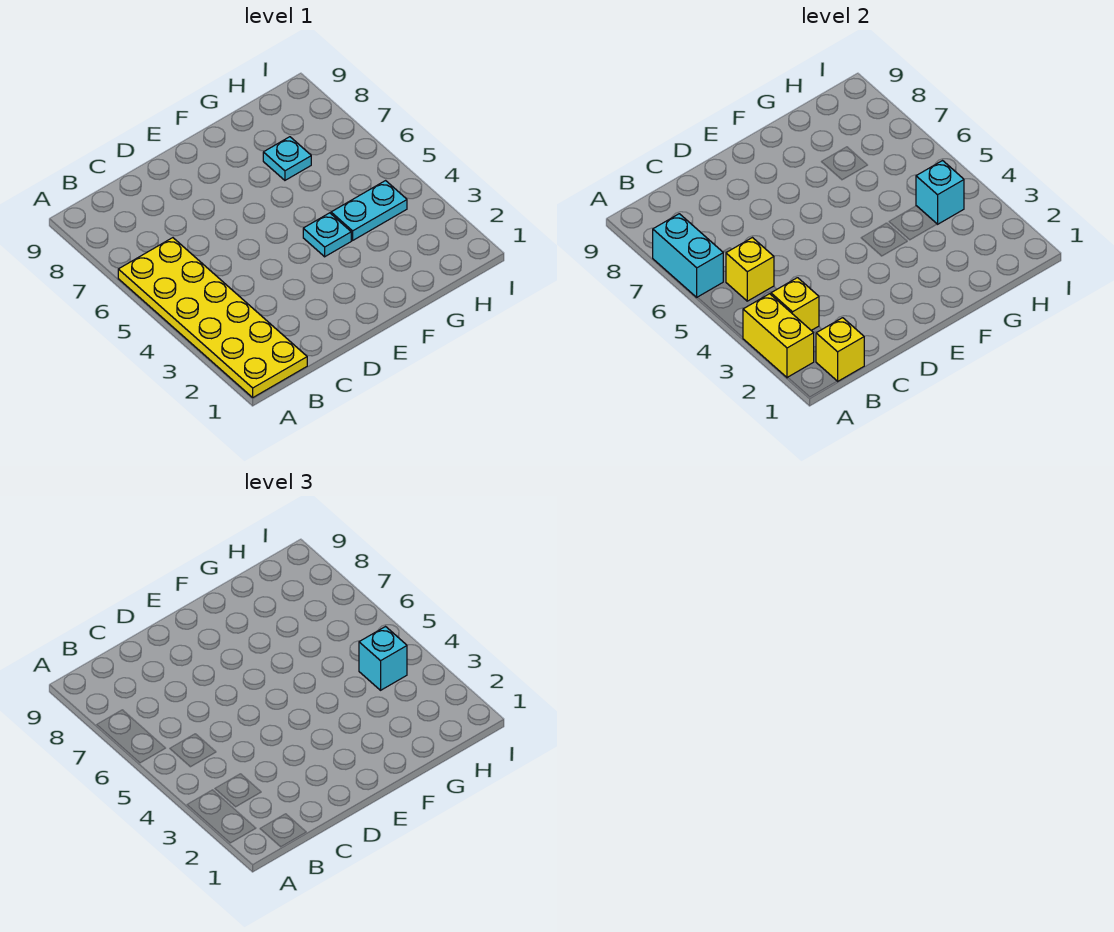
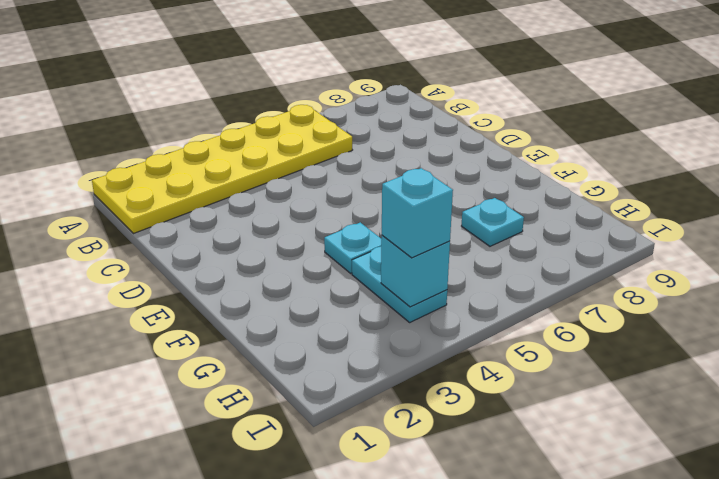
none -> yellow brick A2:A3 level 2
none -> cyan brick A6:A7 level 2

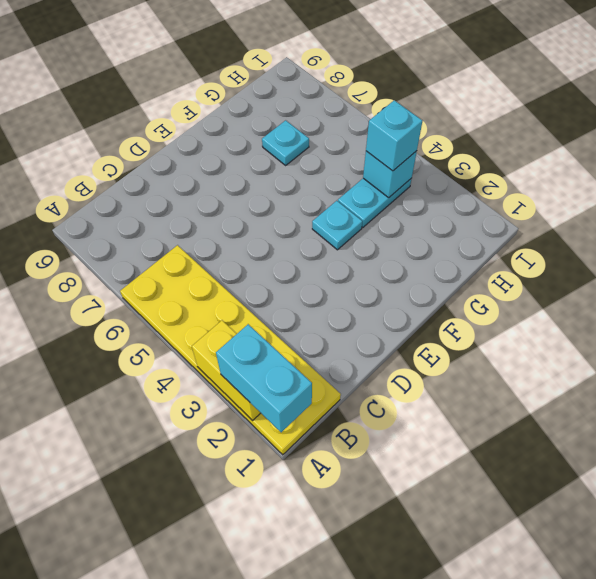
cyan brick A1:A2 level 3 -> cyan brick A6:A7 level 2
none -> yellow brick B1 level 2
none -> yellow brick B3 level 2

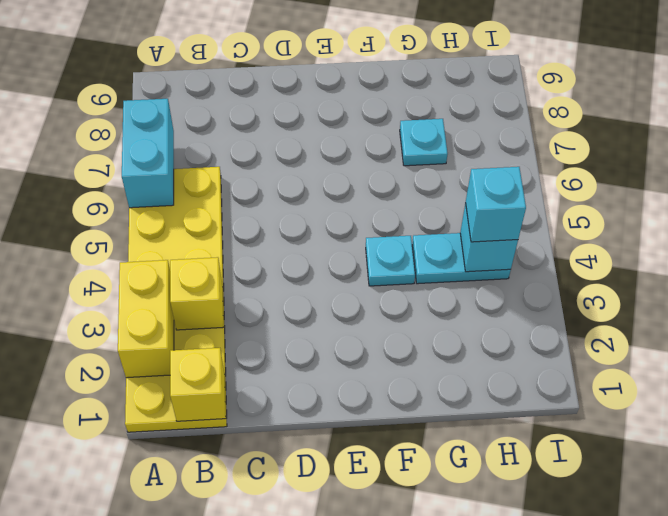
none -> yellow brick B5 level 2

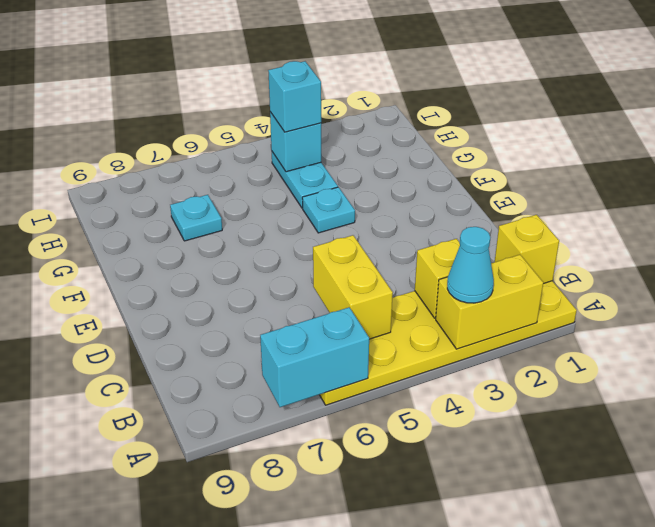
cyan cone A3 level 3 -> none
yellow brick B5:C5 level 2 -> yellow brick B5 level 2

